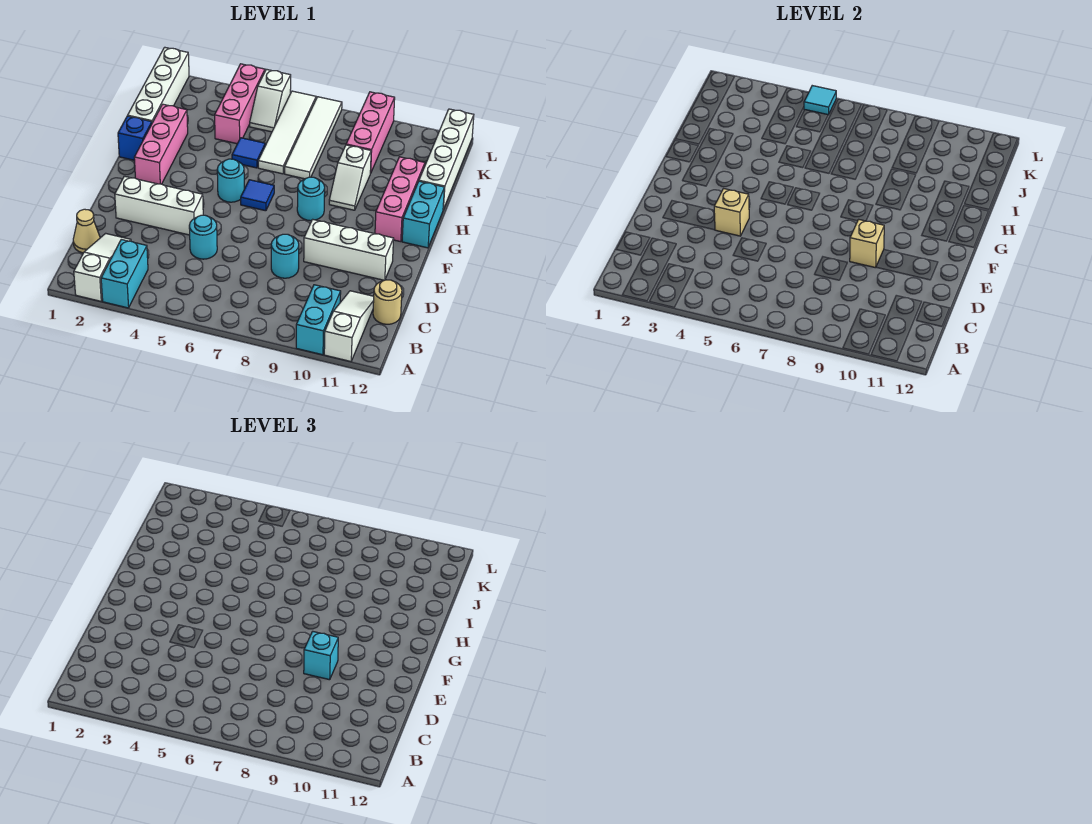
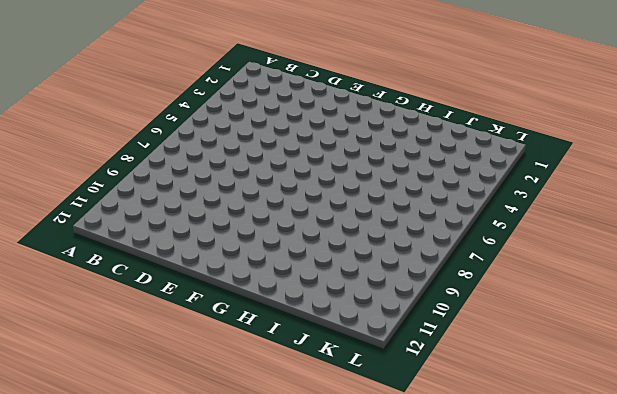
none -> white slope A2:C2 level 1 top A
none -> cyan brick A3:B3 level 1
none -> cyan brick A10:B10 level 1
none -> white slope A11:C11 level 1 top A

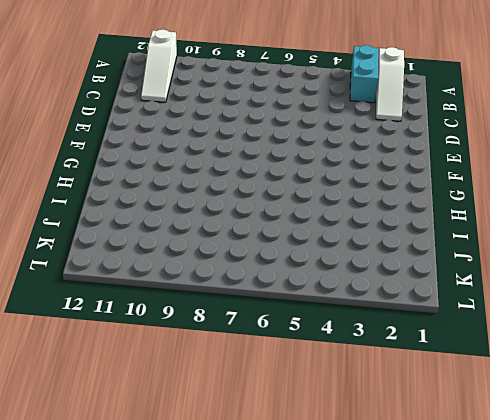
none -> cyan brick A10:B10 level 1
none -> tan cone C1 level 1
none -> tan round brick C12 level 1
none -> cyan round brick D5 level 1

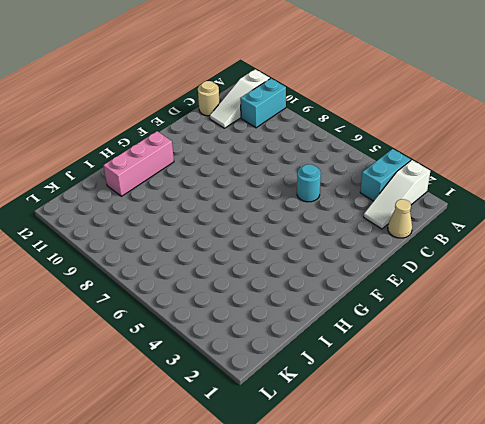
none -> cyan round brick D8 level 1
none -> white brick E2:E4 level 1
none -> white brick E9:E11 level 1
none -> pink brick G2:I2 level 1

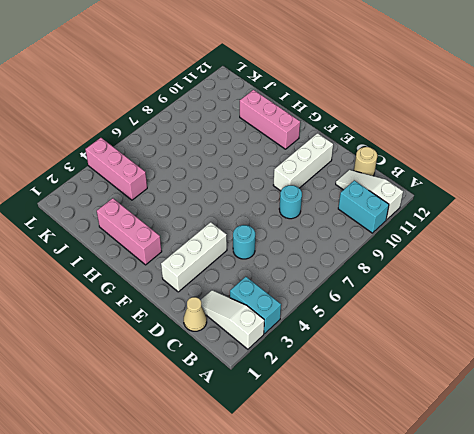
none -> cyan round brick G5 level 1
none -> blue tile G6 level 1
none -> cyan round brick G8 level 1
none -> cyan brick G12:H12 level 1

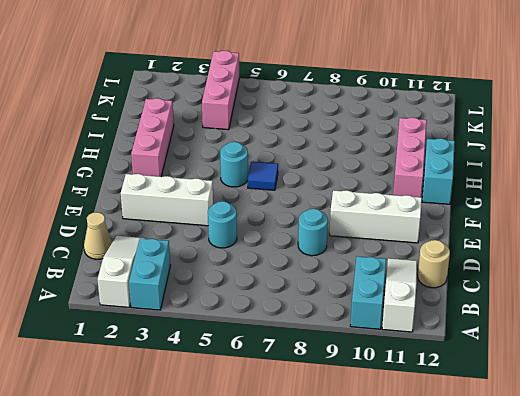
none -> cyan round brick G8 level 1
none -> blue brick H1 level 1
none -> white slope H9:I9 level 1 top I
none -> white brick I1:L1 level 1

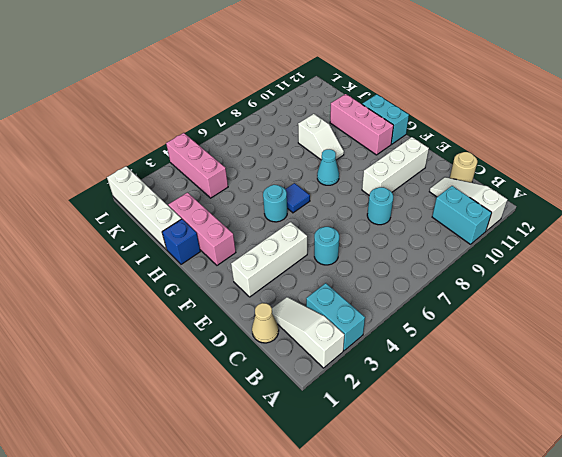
cyan cone G8 level 1 -> cyan round brick G8 level 1
none -> blue tile I5 level 1
none -> white tile I6:L6 level 1
none -> white tile I7:L7 level 1
none -> white brick I12:L12 level 1

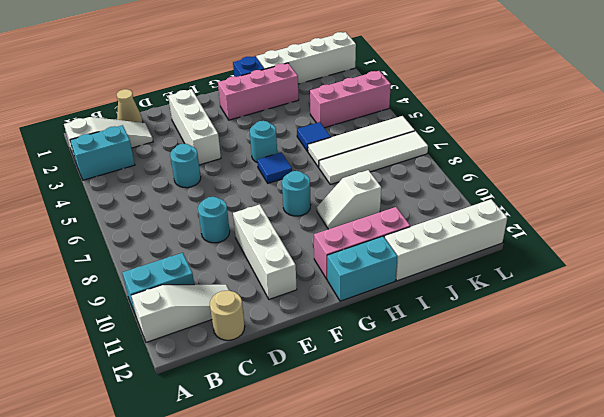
none -> pink brick J9:L9 level 1
none -> white slope K5:L5 level 1 top L
none -> tan brick E4 level 2
none -> tan brick E9 level 2

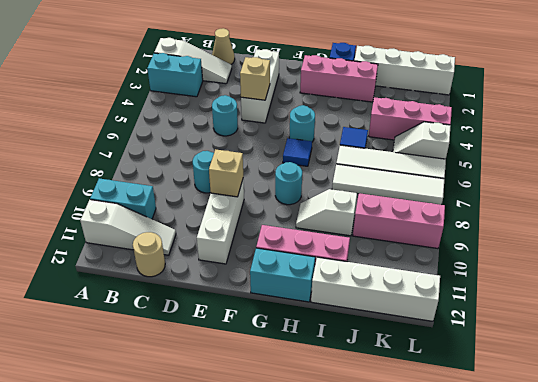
none -> cyan tile L5 level 2
none -> cyan brick E9 level 3

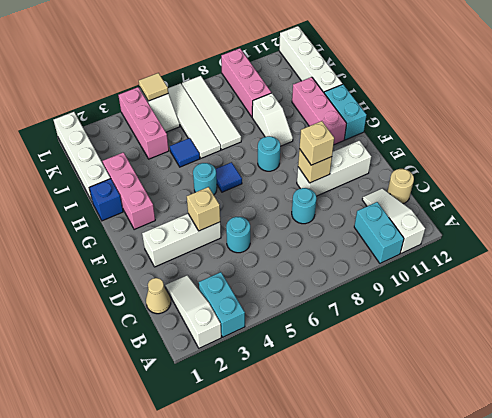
tan brick E9 level 3 -> cyan brick E9 level 3
tan tile L5 level 2 -> cyan tile L5 level 2

